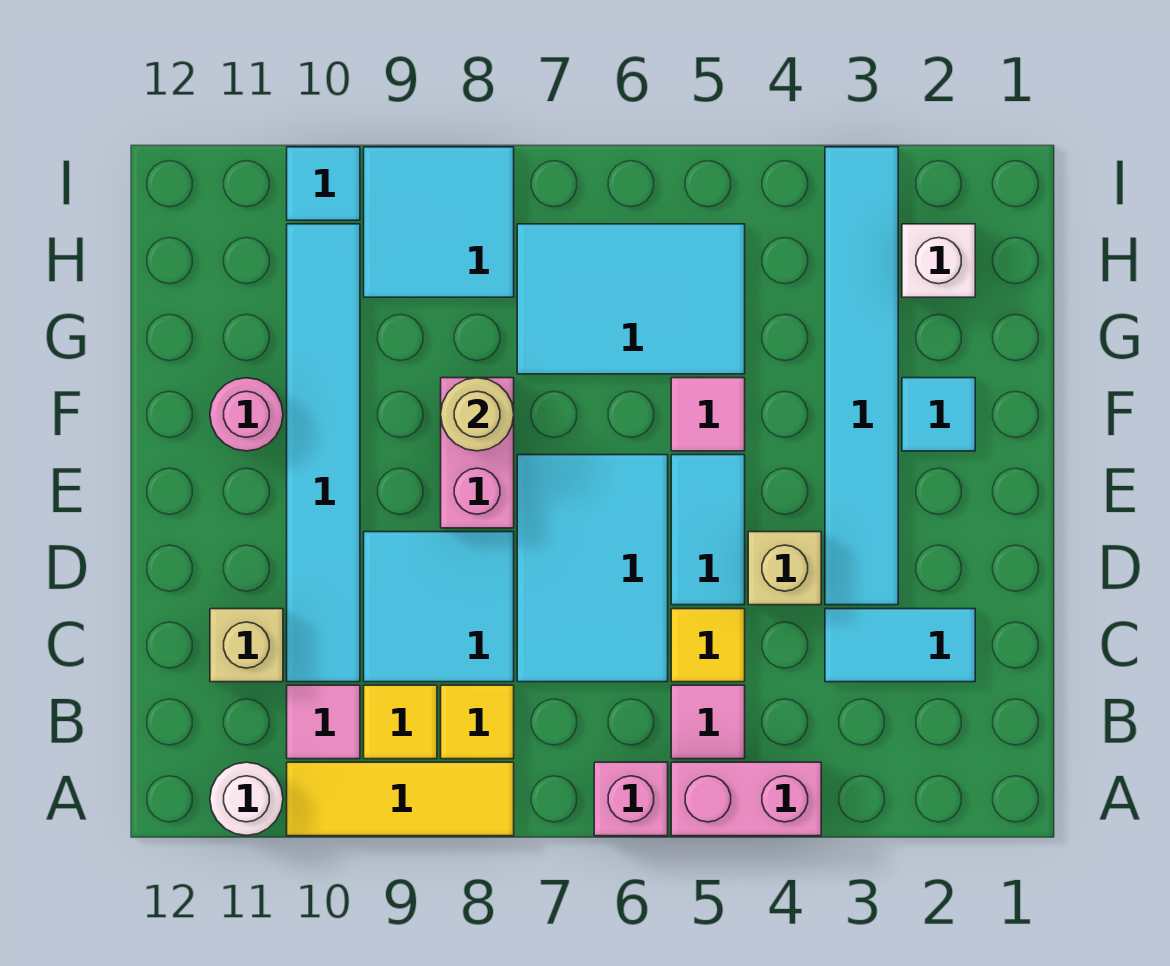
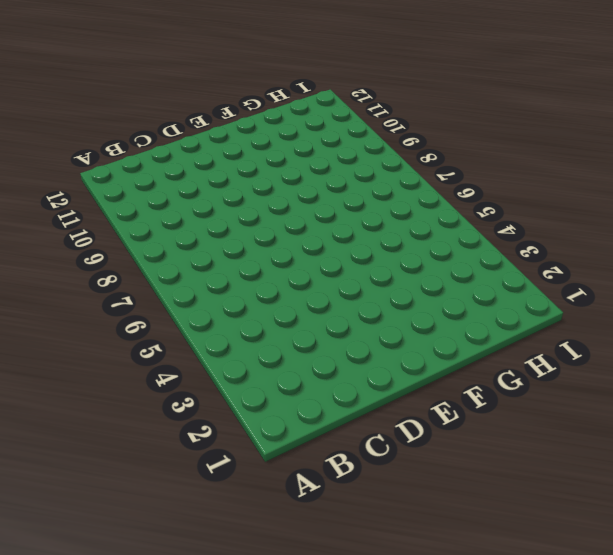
none -> pink brick A4:A5 level 1
none -> pink brick A6 level 1
none -> yellow tile A8:A10 level 1

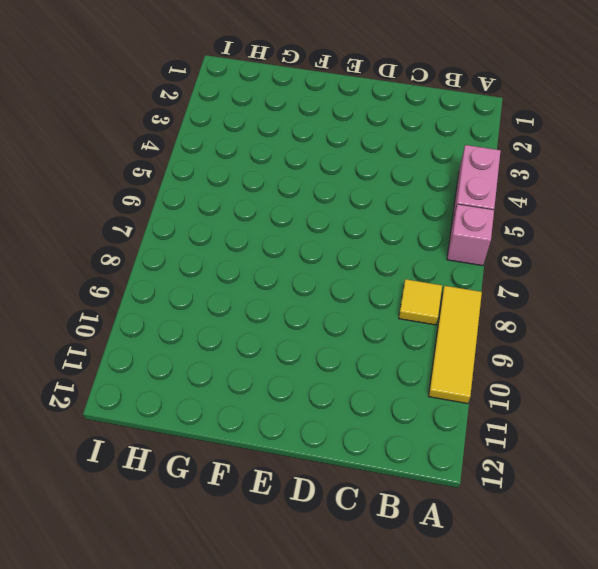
none -> white round brick A11 level 1
none -> pink tile B5 level 1
none -> yellow tile B9 level 1

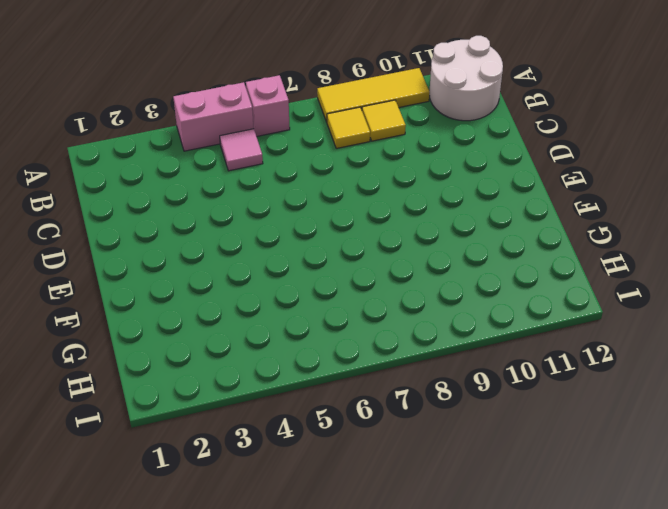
white round brick A11:B12 level 1 -> white round brick A11 level 1
none -> pink tile B10 level 1
none -> cyan tile C2:C3 level 1
none -> yellow tile C5 level 1

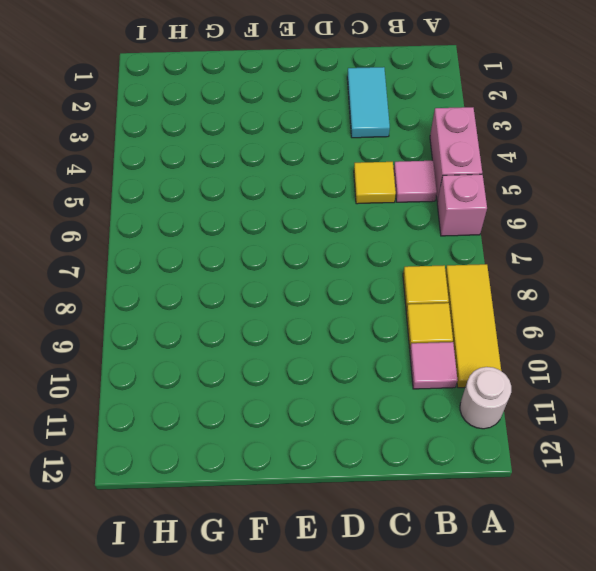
none -> cyan tile C6:E7 level 1
none -> cyan tile C8:D9 level 1
none -> cyan tile C10:H10 level 1

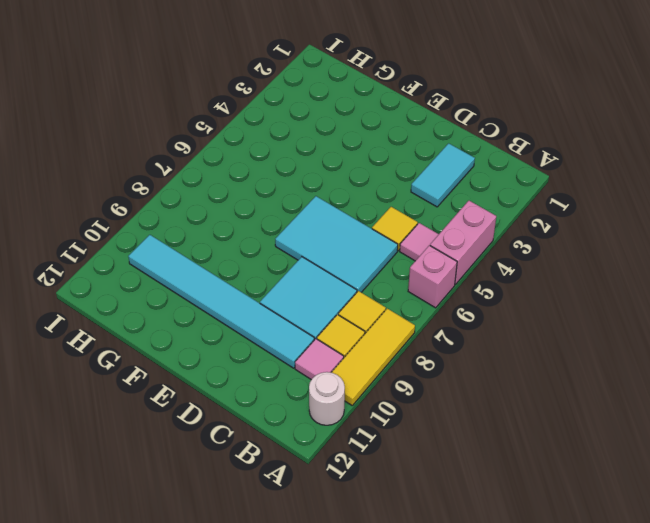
none -> tan brick C11 level 1
none -> cyan tile D3:I3 level 1
none -> tan brick D4 level 1

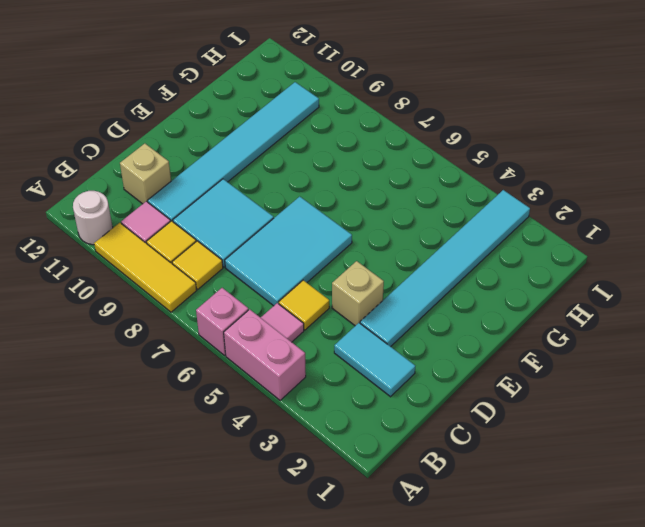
none -> cyan tile D5:E5 level 1
none -> pink brick E8:F8 level 1
none -> cyan tile F2 level 1

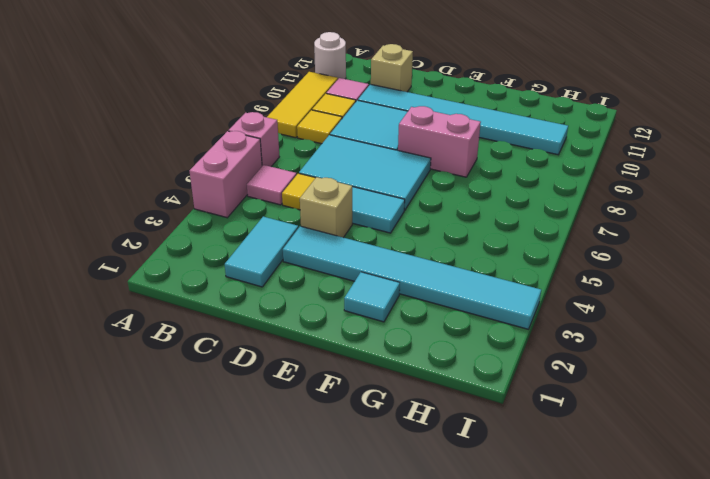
none -> pink tile F5 level 1
none -> pink round brick F11 level 1
none -> cyan tile G5:H7 level 1

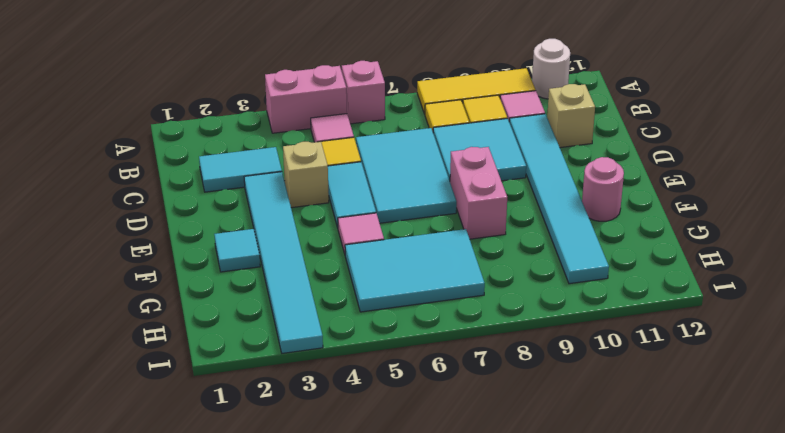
none -> white brick H2 level 1
none -> cyan tile H8:I9 level 1
none -> cyan tile I10 level 1

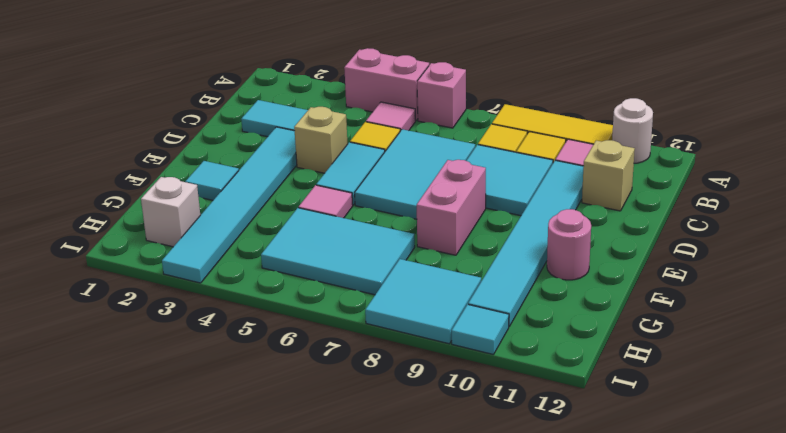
none -> tan round brick F8 level 2

